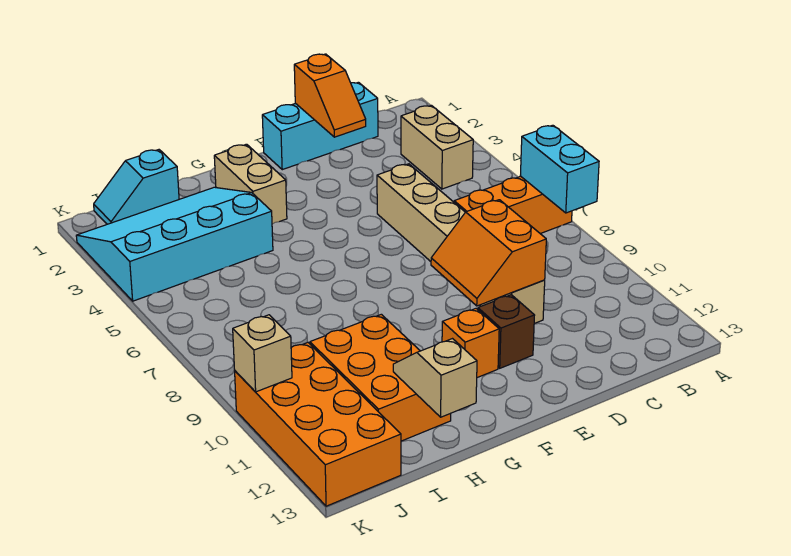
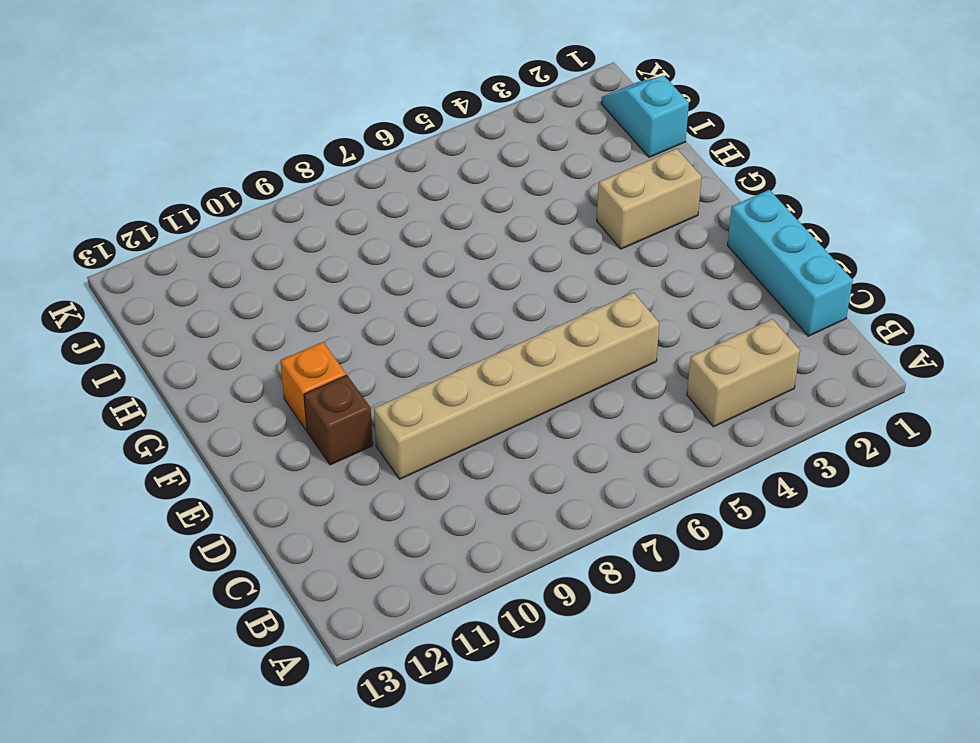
none -> orange brick A7:C7 level 1
none -> cyan slope H2:K4 level 1 top 4
none -> orange brick H10:I12 level 1

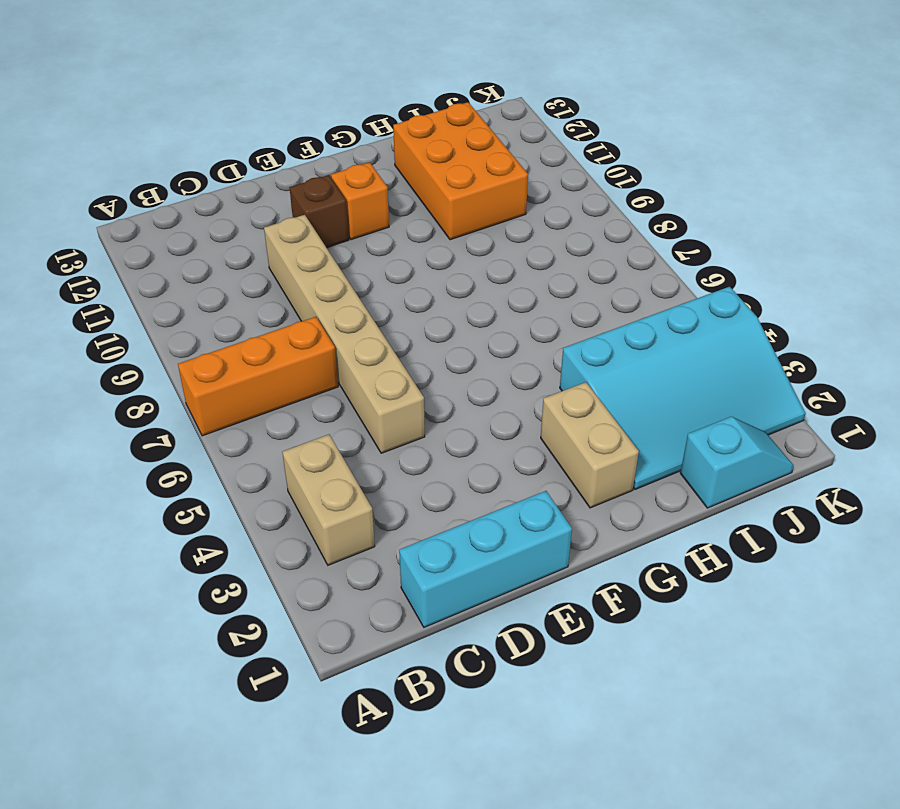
none -> orange brick J10:K13 level 1
none -> cyan brick A7:A8 level 2
none -> orange slope D1:D2 level 2 top 1

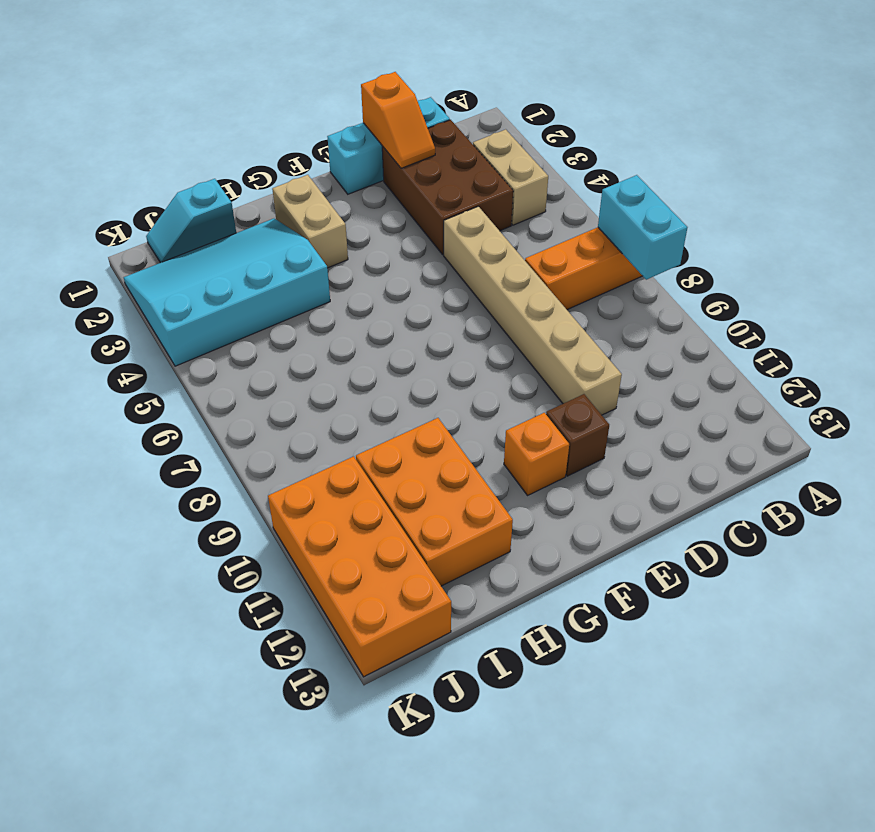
brown brick C2:D4 level 1 -> none
none -> orange slope D9:E10 level 2 top D
none -> tan slope H12:H13 level 2 top 13
none -> tan brick K10 level 2

